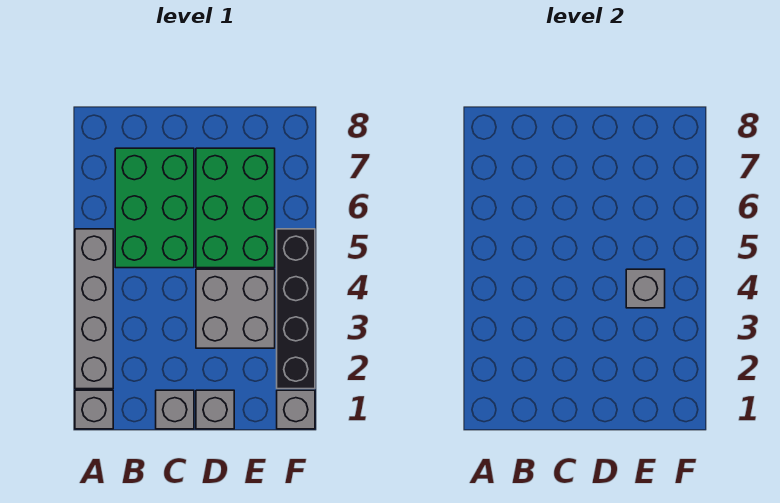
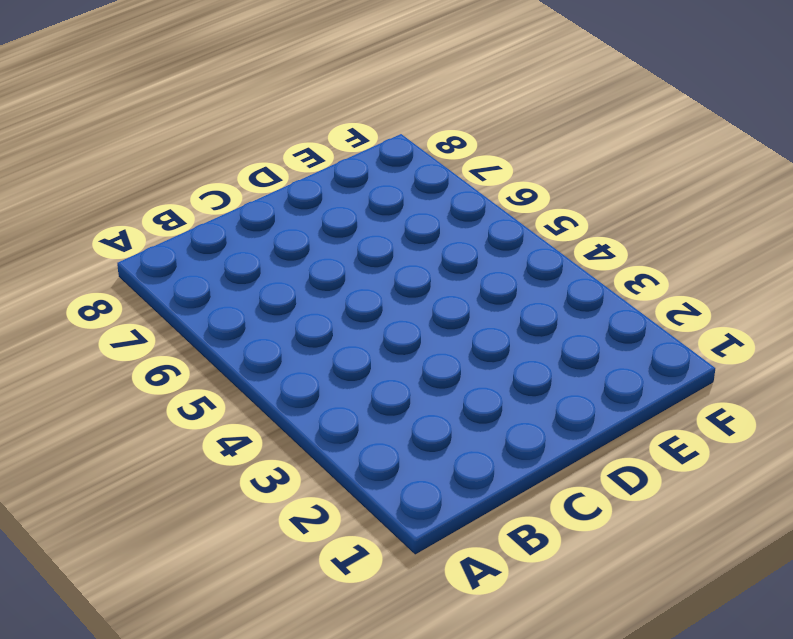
none -> grey brick A1 level 1
none -> grey brick A2:A5 level 1

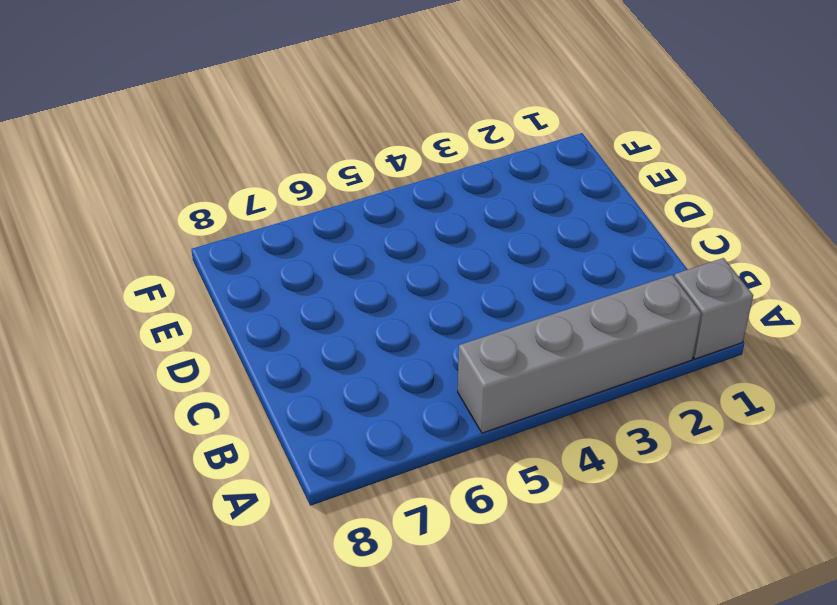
none -> green brick B5:C7 level 1
none -> grey brick C1 level 1

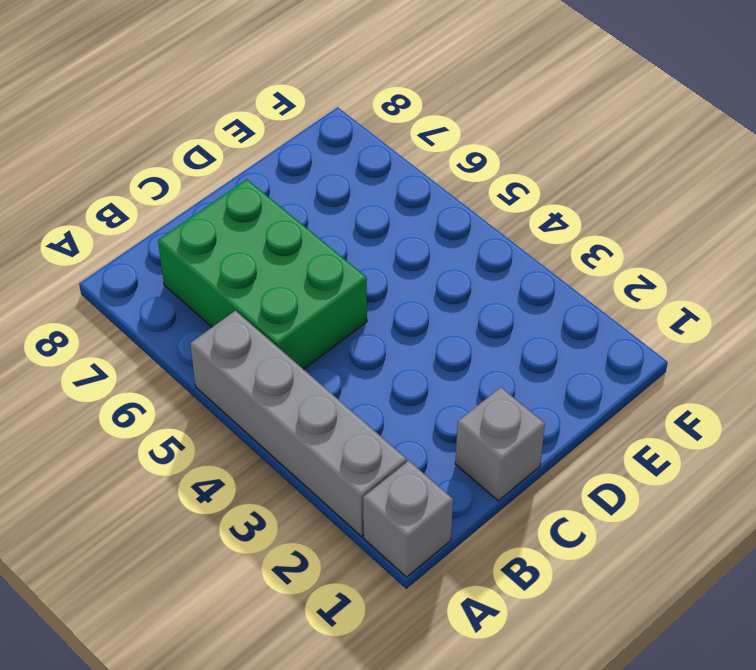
none -> grey brick D1 level 1
none -> grey brick D3:E4 level 1

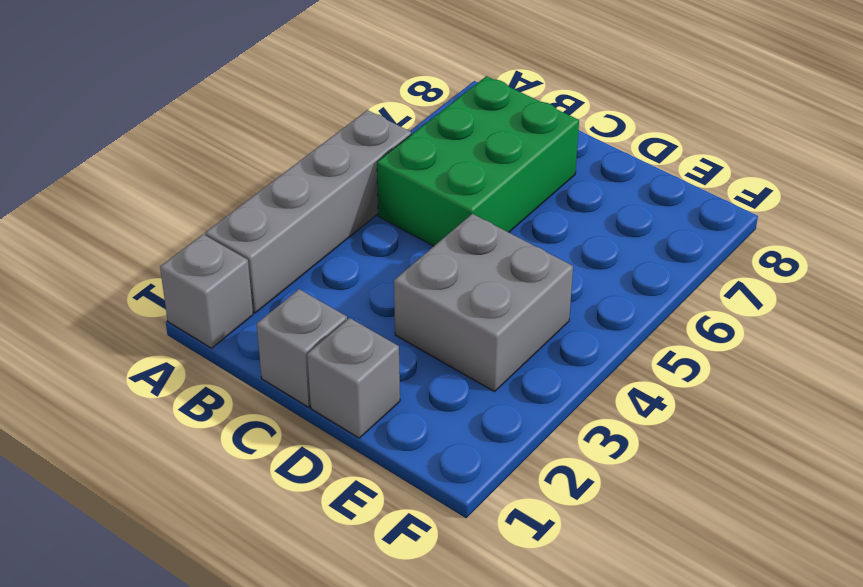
none -> green brick D5:E7 level 1
none -> grey brick F1 level 1

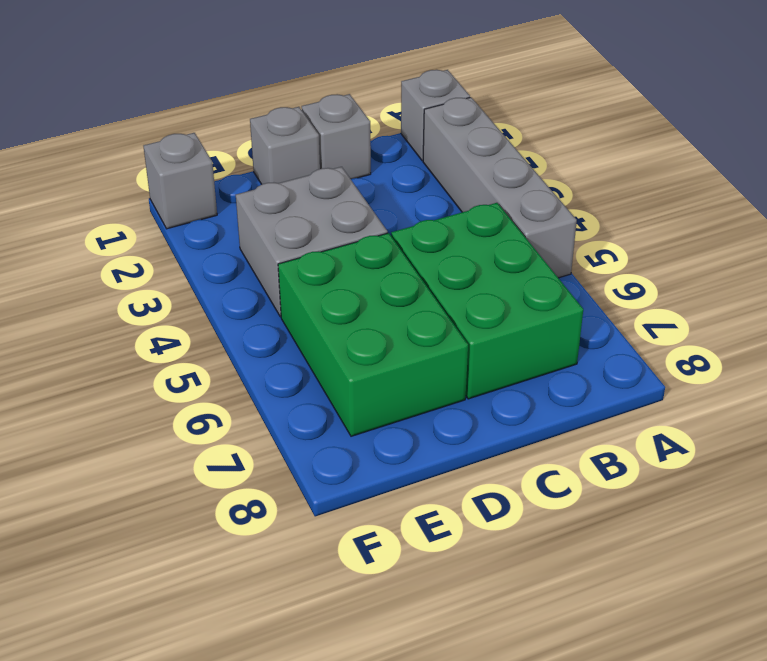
none -> black brick F2:F5 level 1
none -> grey brick E4 level 2

